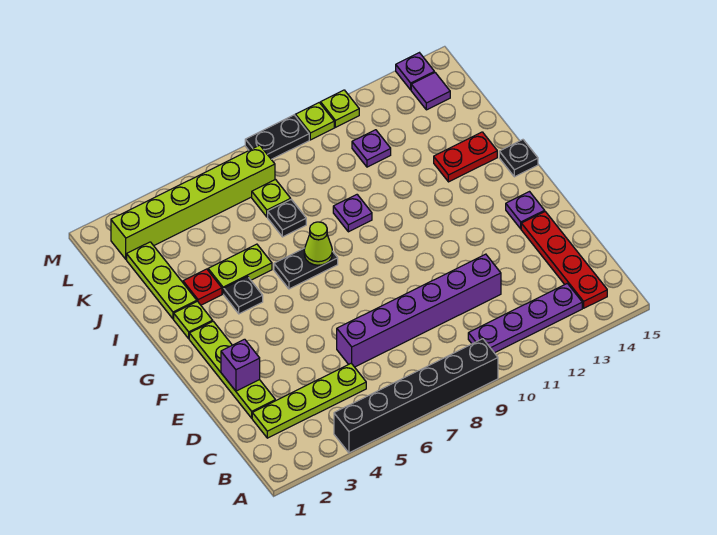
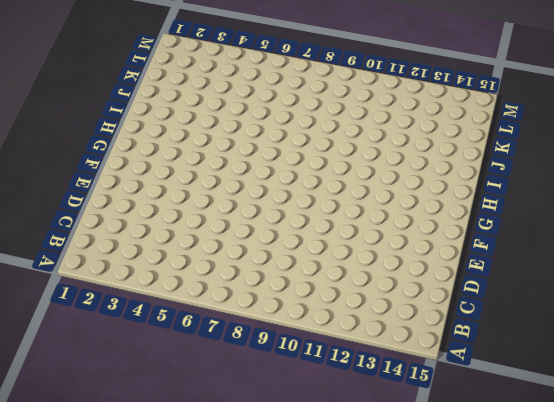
none -> black brick A4:A9 level 1
none -> purple plate B10:B13 level 1
none -> red plate B14:E14 level 1

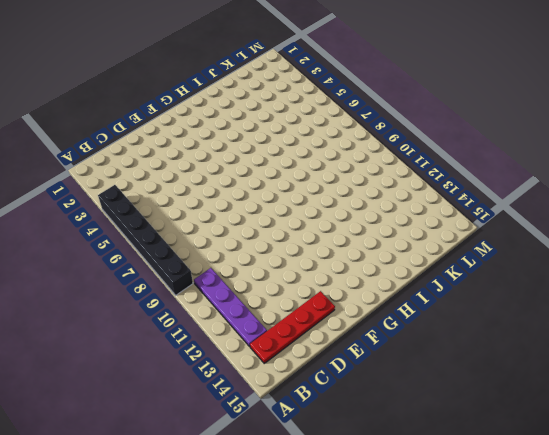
none -> lime plate C2:C5 level 1
none -> lime plate D2:G2 level 1
none -> purple brick D6:D11 level 1

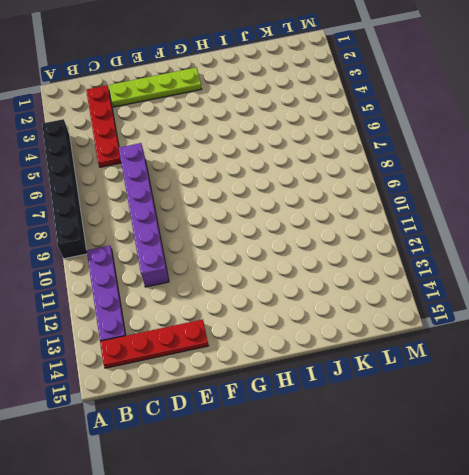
red plate C2:C5 level 1 -> lime plate C2:C5 level 1
none -> purple plate F14 level 1
none -> lime plate H2 level 1
none -> black plate H4 level 1

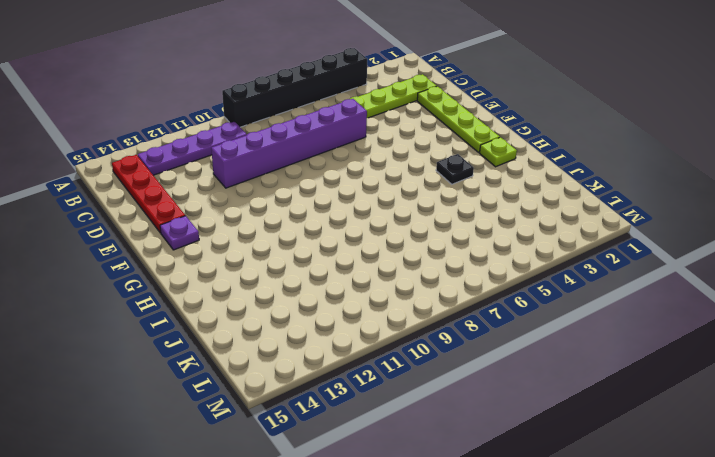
none -> black plate H6:H7 level 1
none -> black plate H15 level 1
none -> lime plate I2:K2 level 1

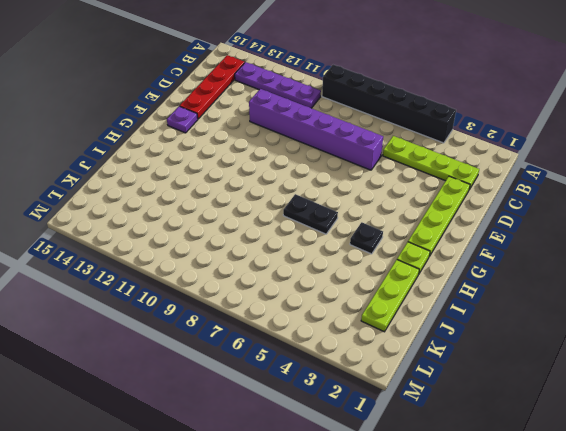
none -> black plate H15 level 1
none -> red plate I3 level 1
none -> lime plate I4:I5 level 1

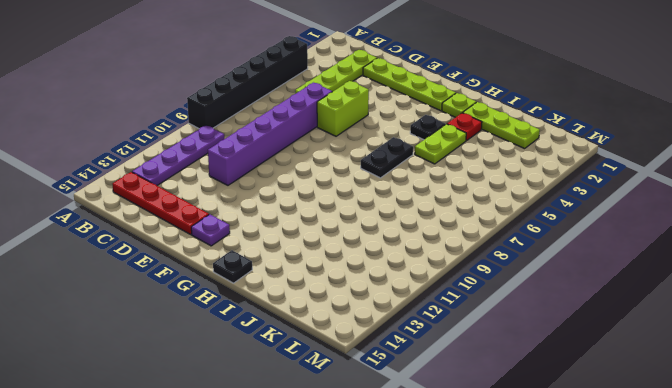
lime brick E5:E6 level 1 -> none
none -> purple plate I9 level 1
none -> red plate I13:I14 level 1
none -> black plate J7 level 1

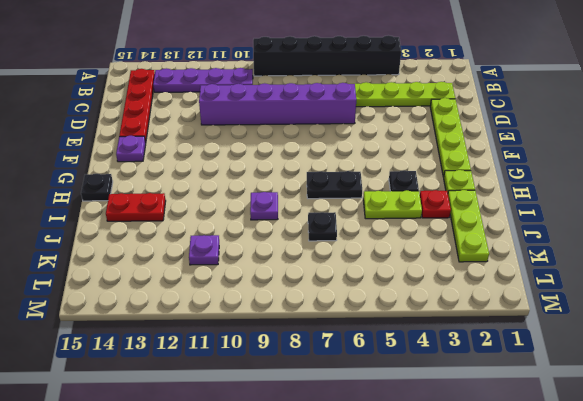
none -> lime plate K7 level 1
none -> lime brick L2:L7 level 1
none -> purple tile L14 level 1

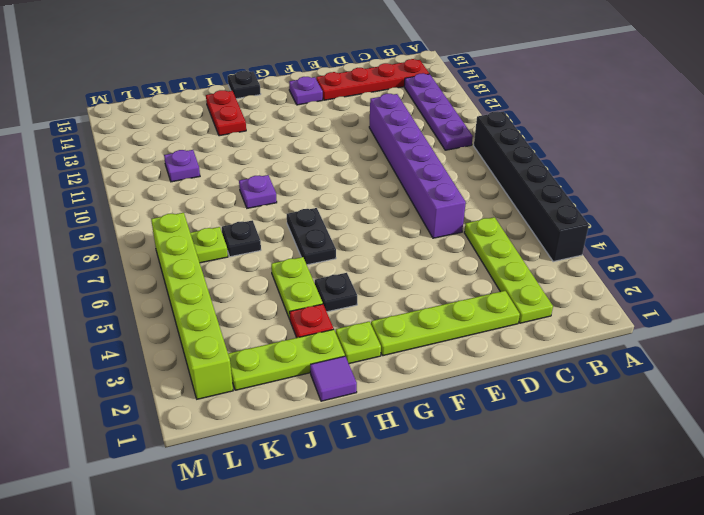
purple tile I1 level 1 -> purple tile L14 level 1
none -> black plate M8:M9 level 1
none -> lime plate M10 level 1
none -> lime plate M11 level 1

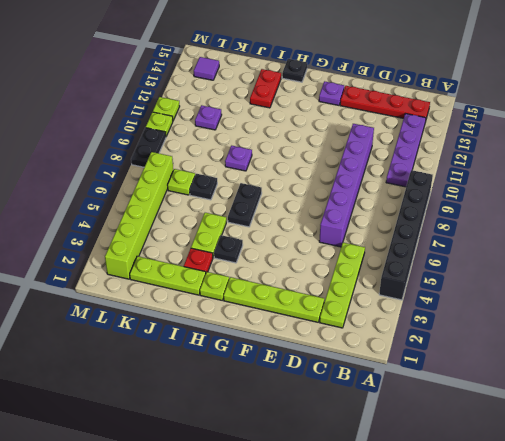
none -> purple plate M14 level 1
none -> purple brick E2 level 2
none -> lime cone H7 level 2

